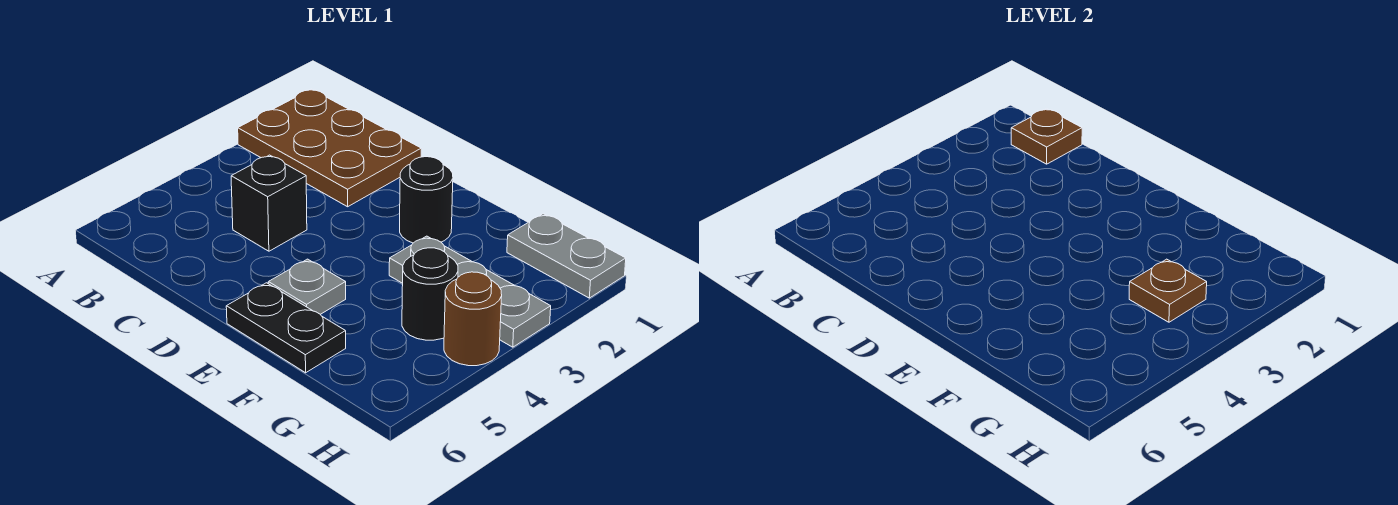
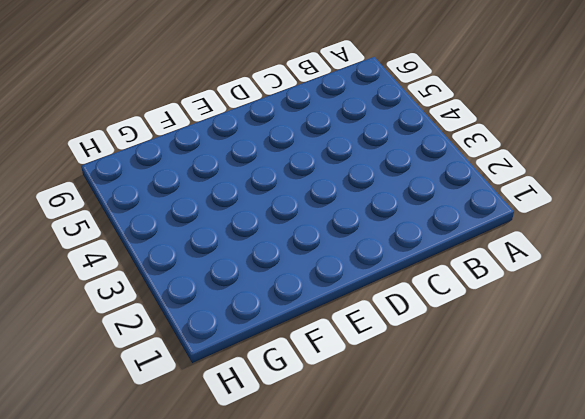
none -> brown plate A1:C2 level 1
none -> black brick C4 level 1

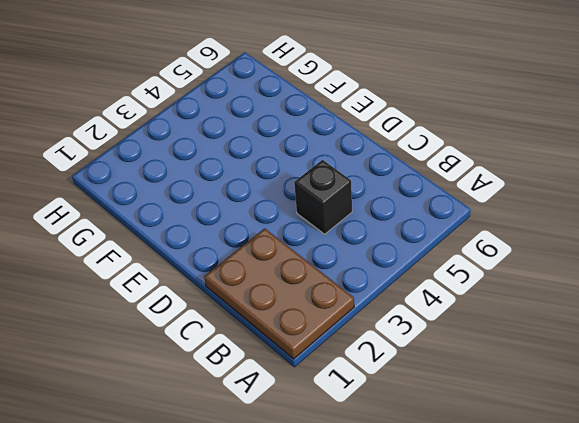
none -> black round brick E2 level 1
none -> grey plate E5 level 1

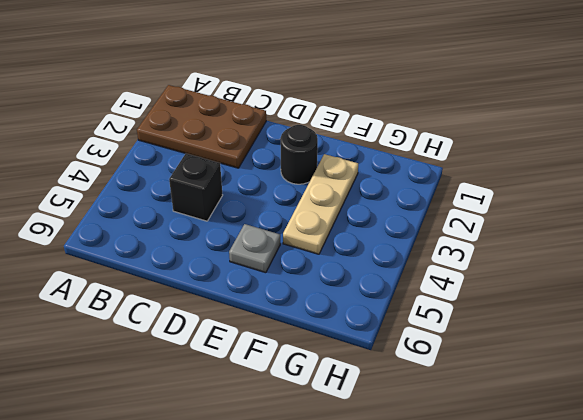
tan plate F2:F4 level 1 -> grey plate F3:H3 level 1
none -> black plate E6:F6 level 1
none -> grey plate G1:H1 level 1

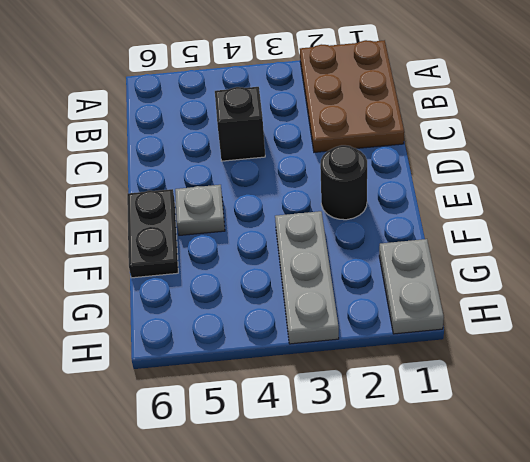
none -> black round brick G4 level 1
none -> brown round brick H4 level 1

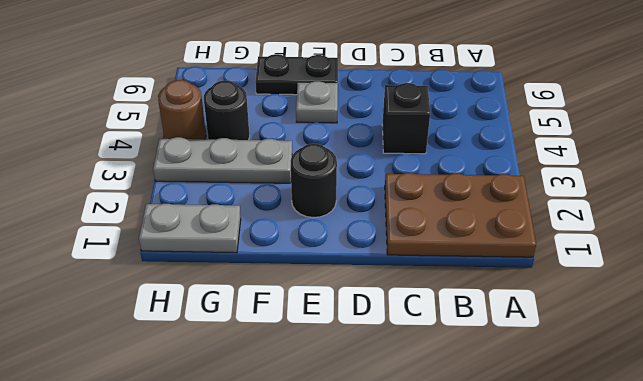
none -> brown plate B1 level 2
none -> brown plate G3 level 2

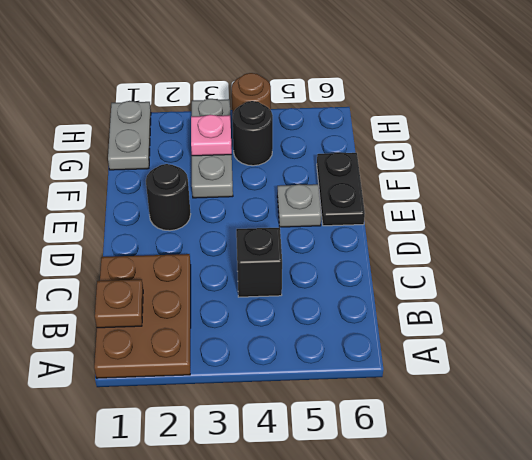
pink plate G3 level 2 -> brown plate G3 level 2

